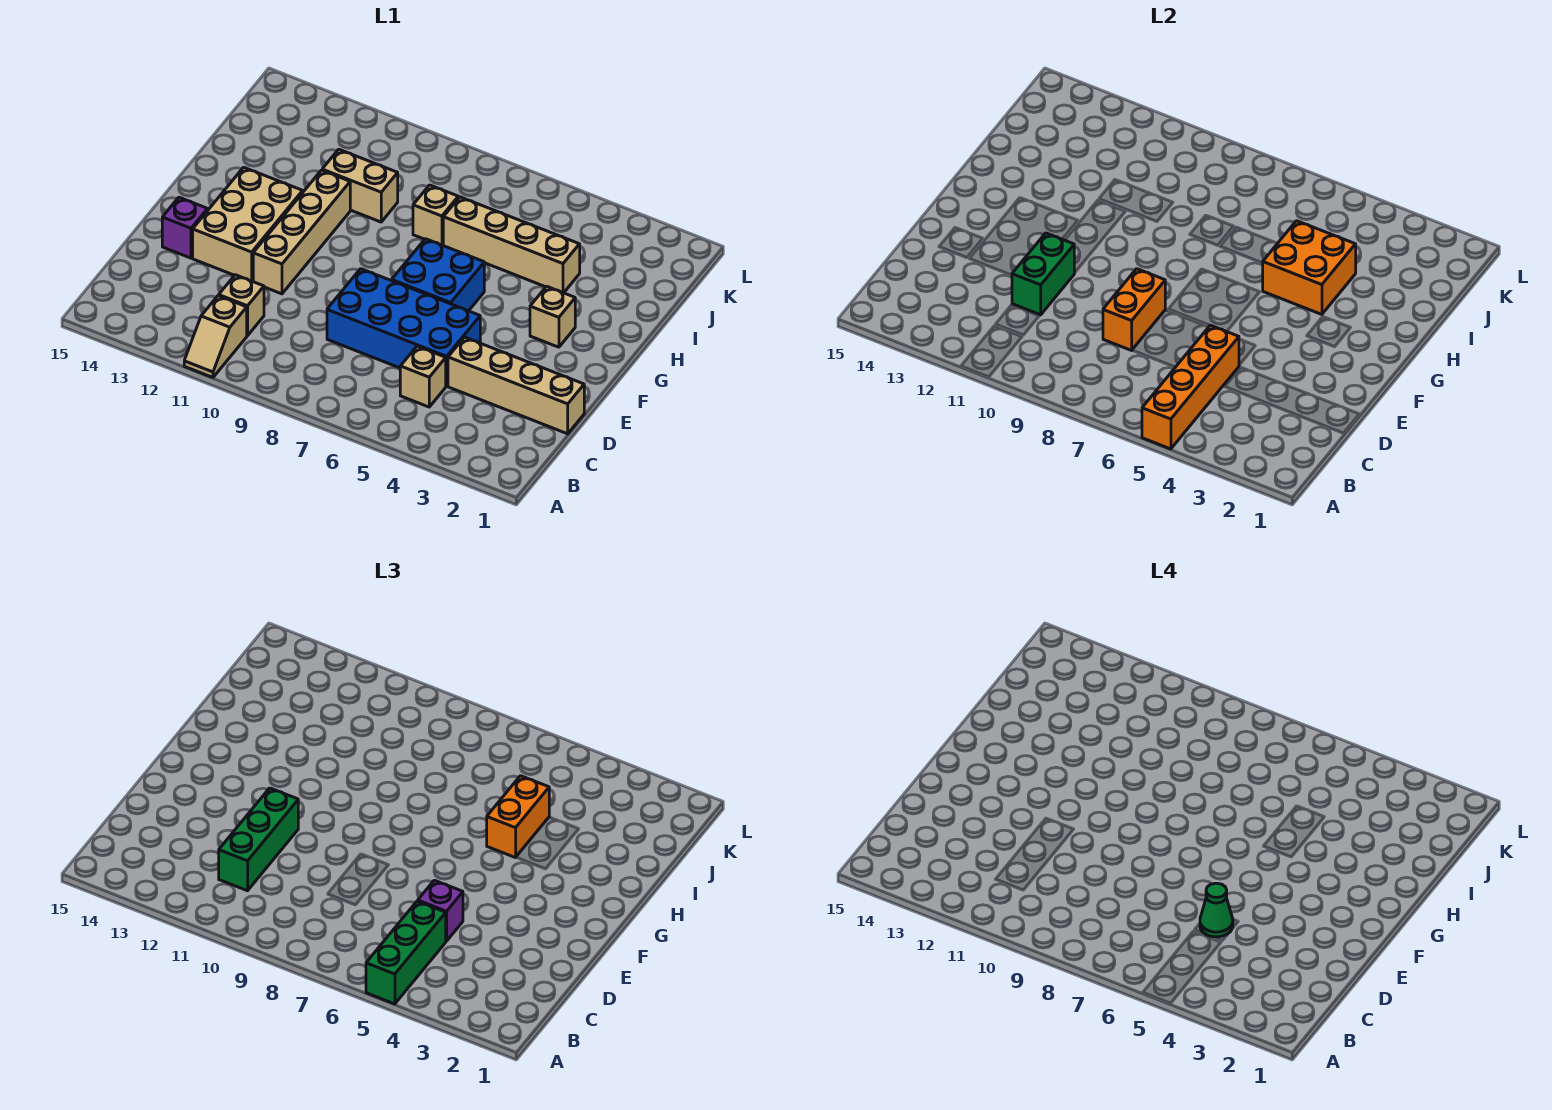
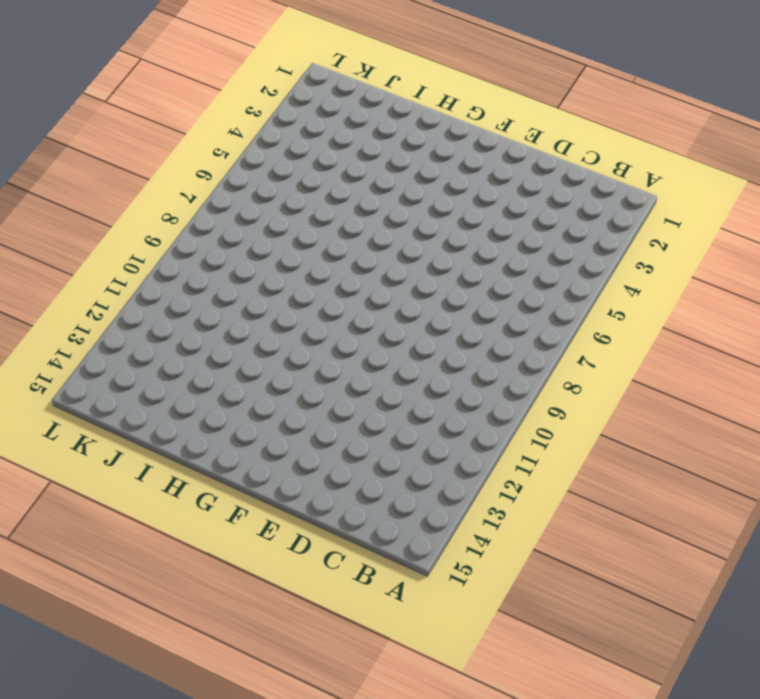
none -> tan slope A11:B11 level 1 top B
none -> tan brick C5 level 1
none -> tan brick C11 level 1

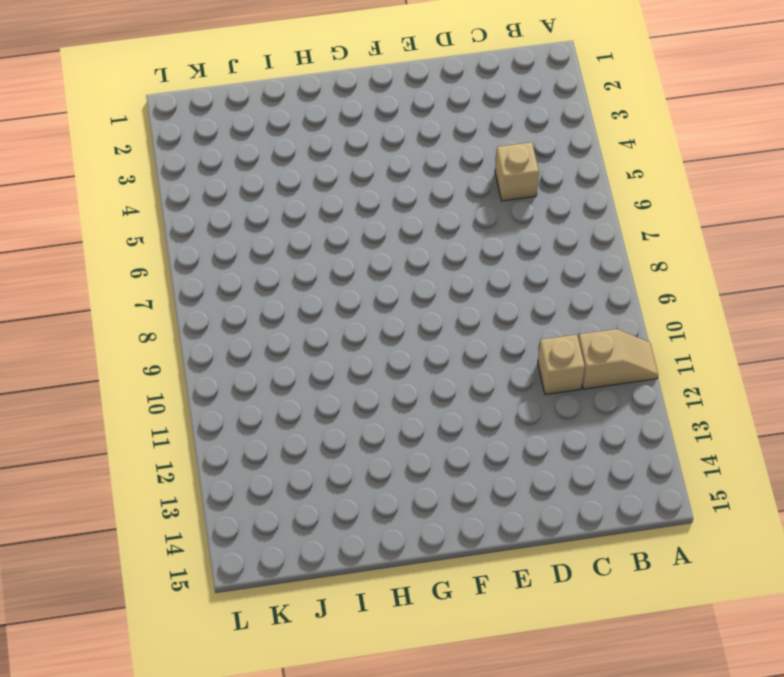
none -> tan brick D1:D4 level 1
none -> blue brick D5:E8 level 1
none -> tan brick E11:H11 level 1

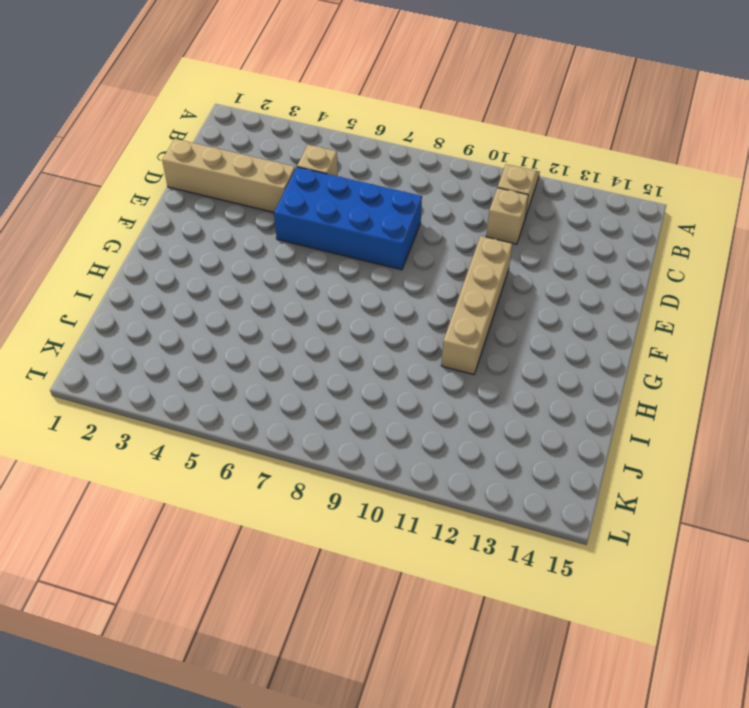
none -> tan brick E12:G13 level 1
none -> purple brick E14 level 1
none -> blue brick F6:G7 level 1

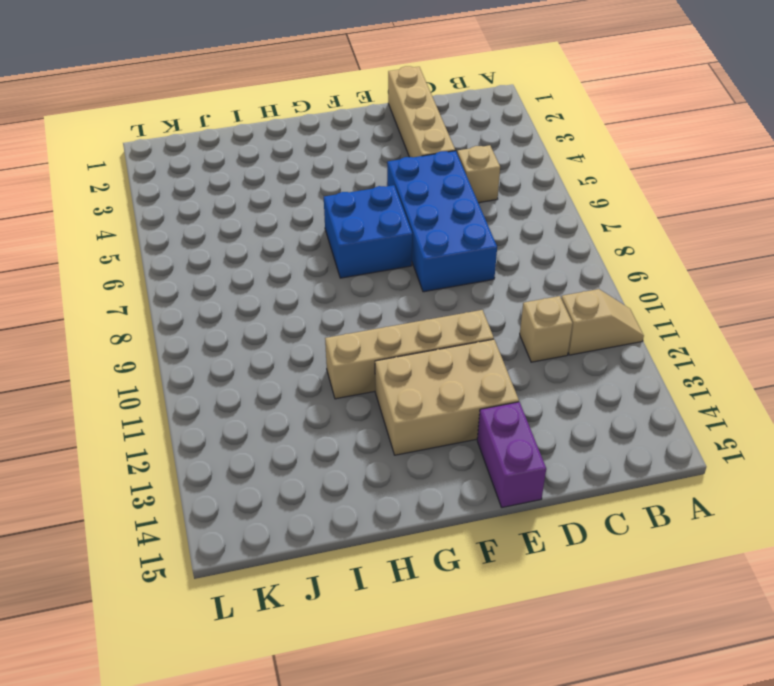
purple brick E14:E15 level 1 -> purple brick E14 level 1
none -> tan brick G3 level 1
none -> tan brick I4:I7 level 1
none -> tan brick I8 level 1

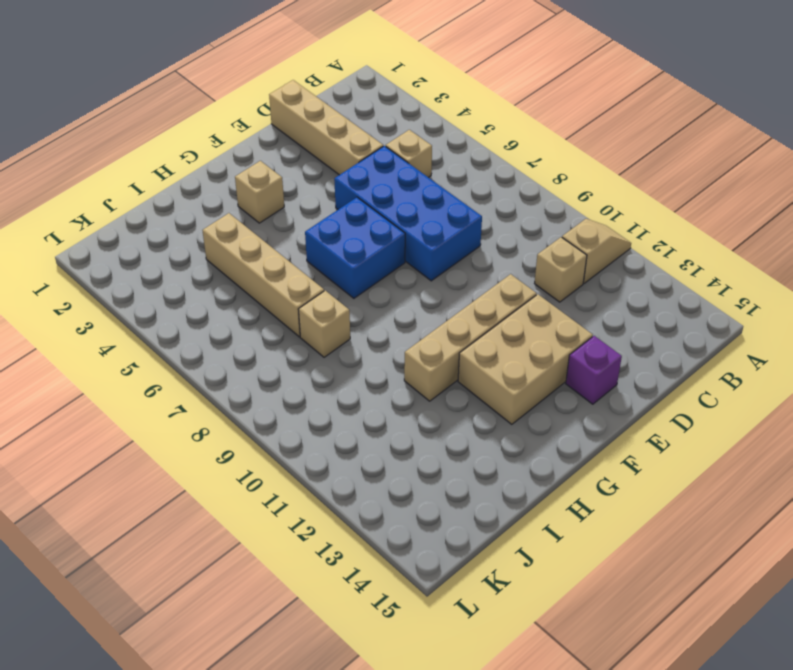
none -> tan brick I10:I11 level 1
none -> orange brick A5:D5 level 2
none -> orange brick D8:E8 level 2

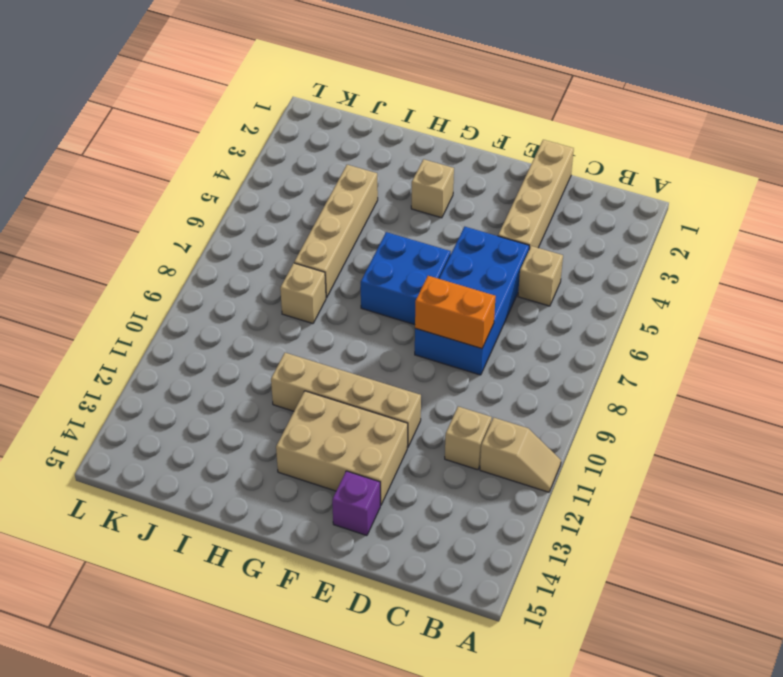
none -> tan brick I10:I11 level 1
none -> orange brick A5:D5 level 2
none -> green brick D11:E11 level 2

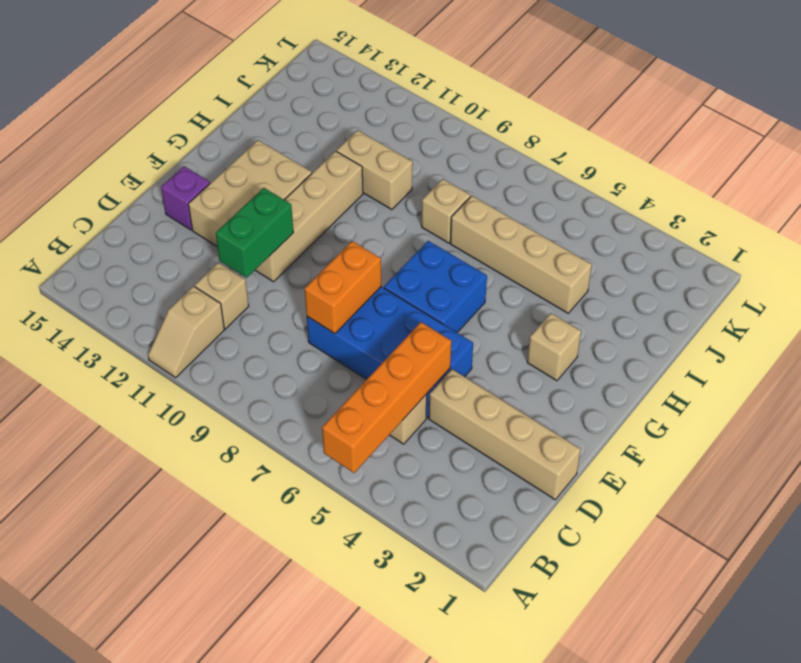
none -> orange brick H4:I5 level 2
none -> green brick A5:C5 level 3
none -> green brick C11:E11 level 3

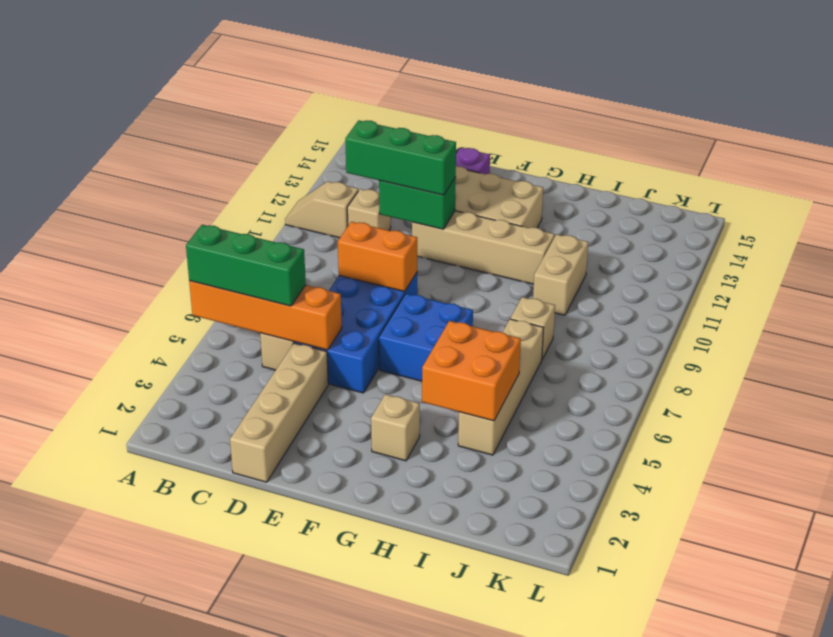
none -> purple brick D5 level 3
none -> orange brick H5:I5 level 3
none -> green cone D5 level 4

